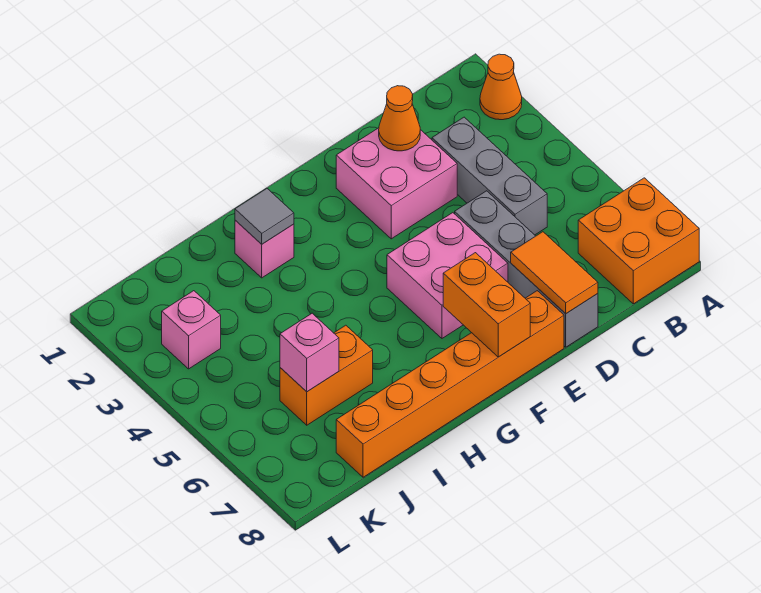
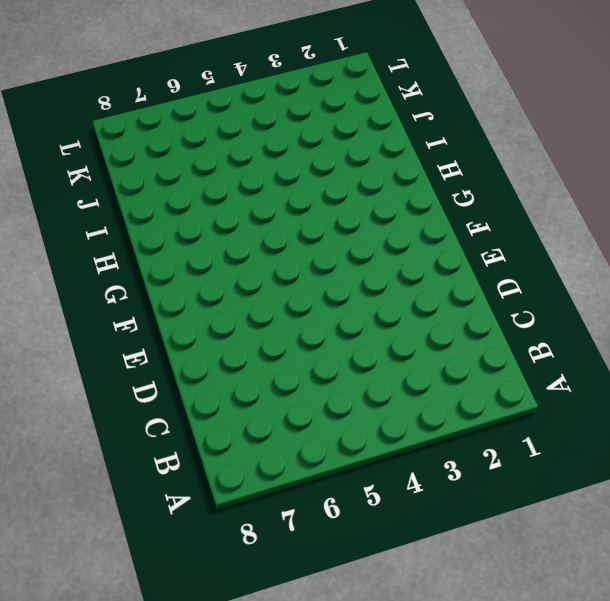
none -> orange cone A2 level 1
none -> orange brick A7:B8 level 1
none -> grey brick C3:C5 level 1

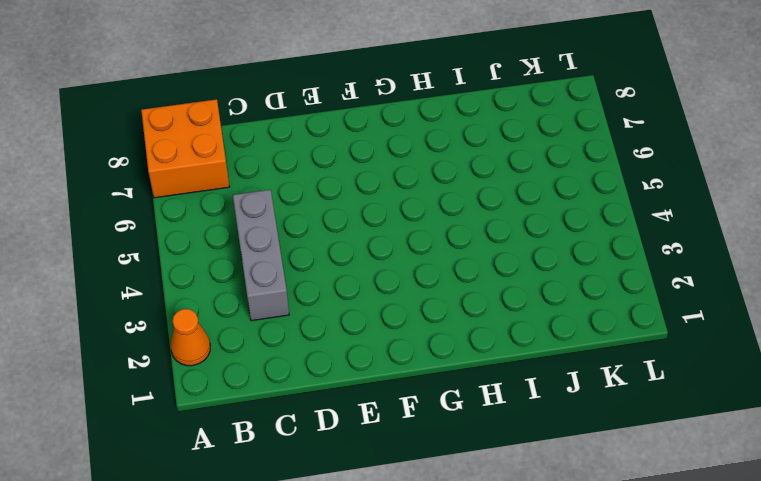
none -> pink brick D2:E3 level 1
none -> grey brick D5:D8 level 1
none -> pink brick E5:F6 level 1

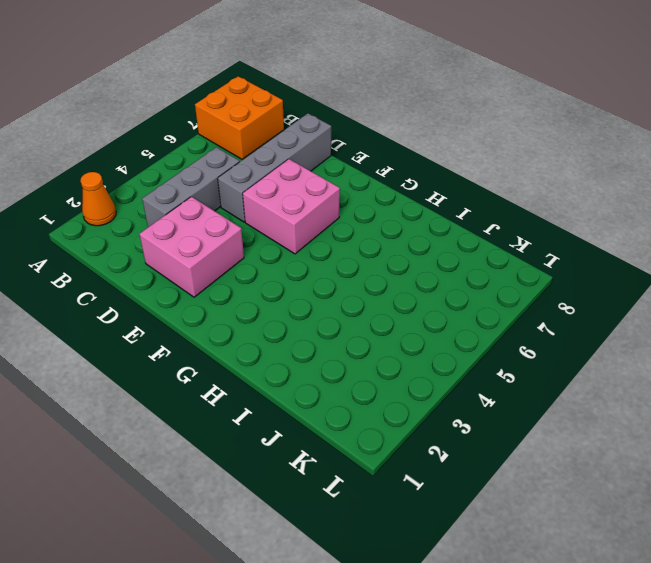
none -> orange brick E8:J8 level 1
none -> pink brick H2 level 1
none -> orange brick I6:J6 level 1

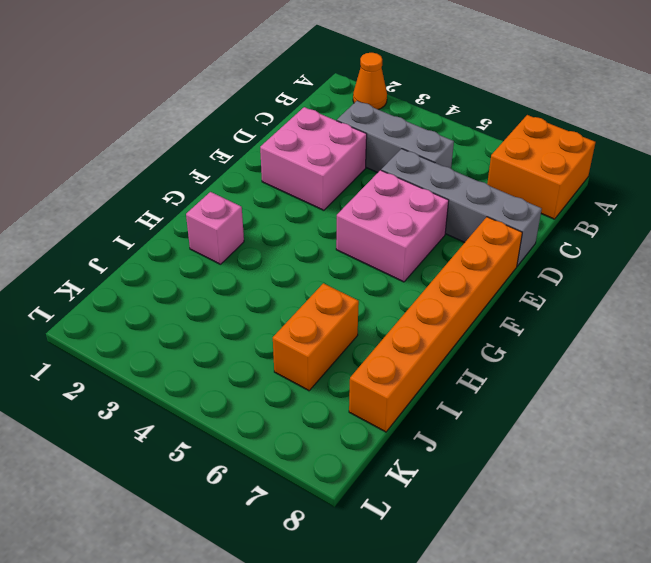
none -> pink brick K3 level 1
none -> orange cone D2 level 2
none -> orange tile D7:D8 level 2

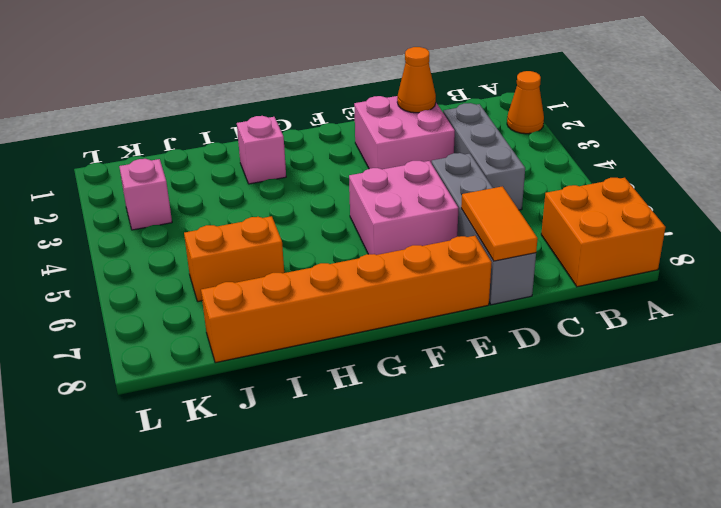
none -> orange brick F7:F8 level 2
none -> grey tile H2 level 2
none -> pink brick J6 level 2

